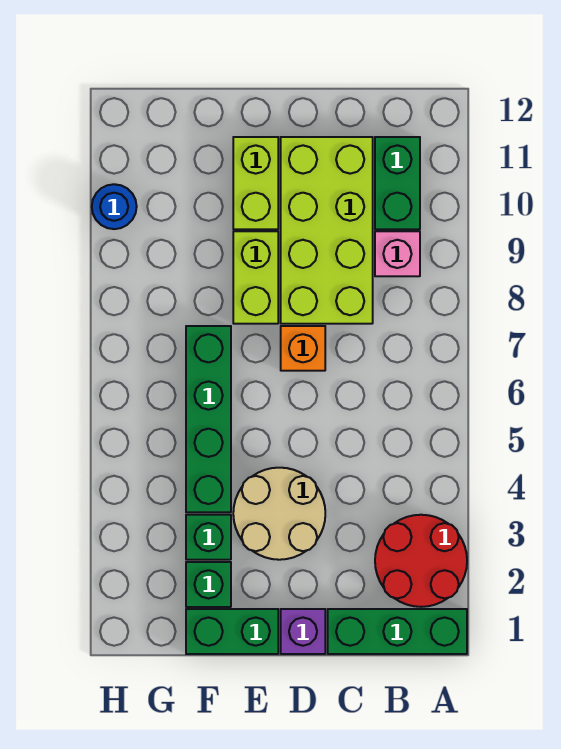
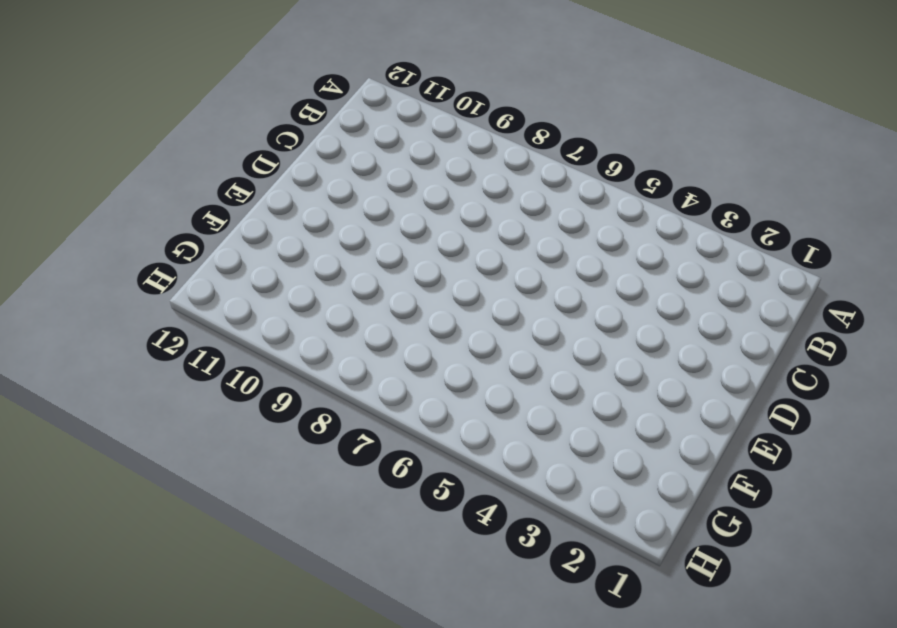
none -> green brick A1:C1 level 1
none -> red round brick A2:B3 level 1
none -> pink brick B9 level 1

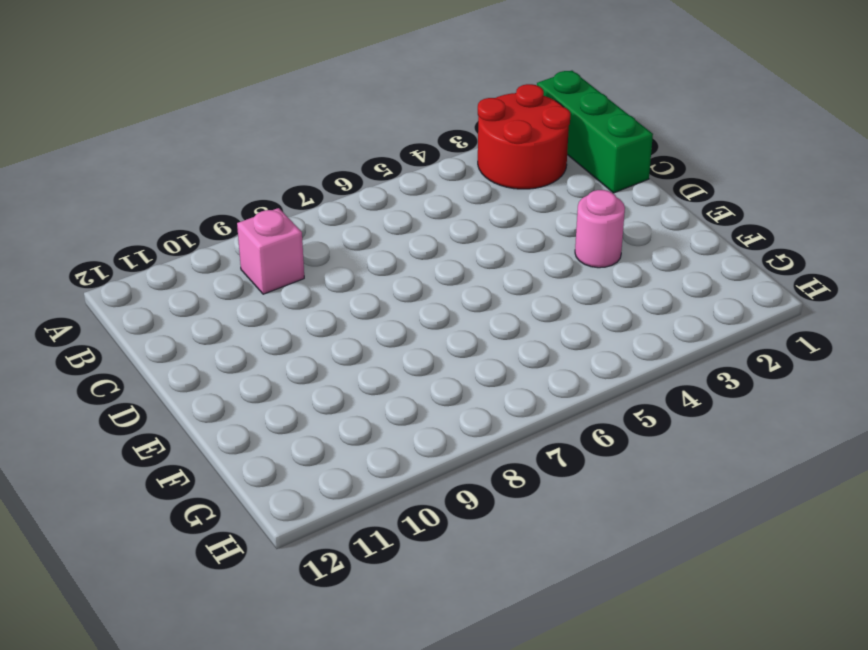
pink round brick E3 level 1 -> tan round brick D3:E4 level 1
none -> green brick B10:B11 level 1
none -> lime brick C8:D11 level 1
none -> purple brick D1 level 1

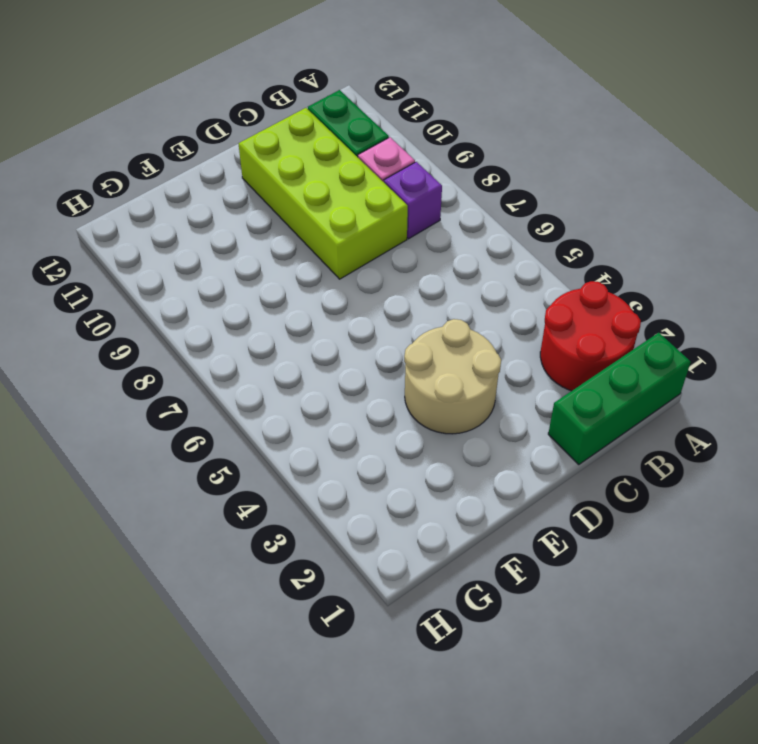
purple brick B8 level 1 -> purple brick D1 level 1
none -> orange brick D7 level 1
none -> green brick E1:F1 level 1
none -> lime brick E8:E9 level 1

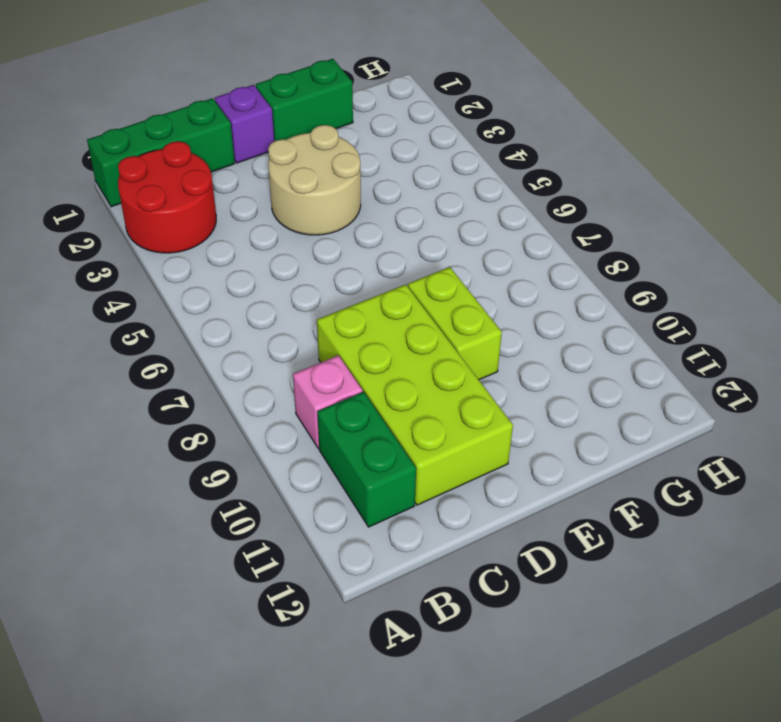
none -> orange brick D7 level 1
none -> lime brick E10:E11 level 1
none -> green brick F2 level 1

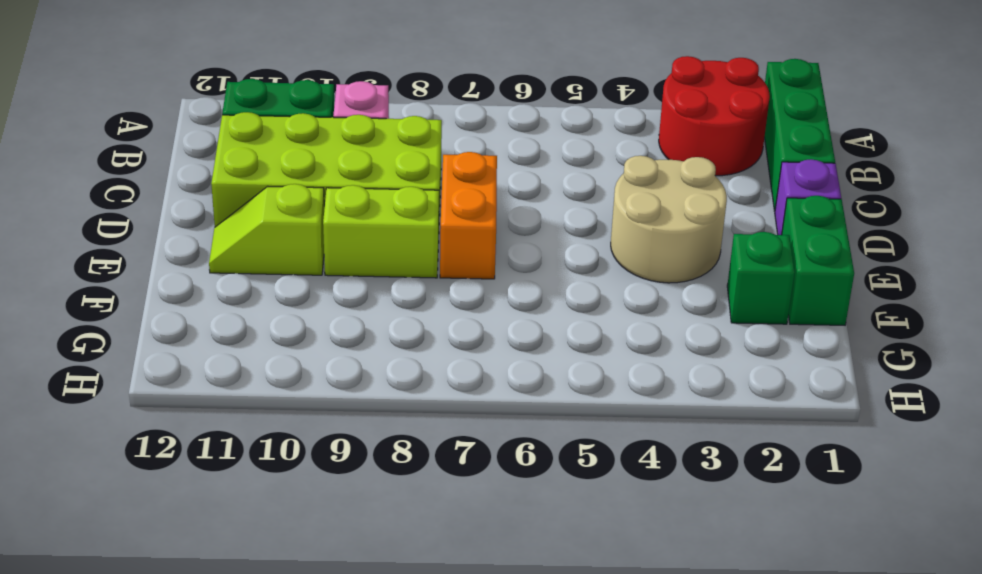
orange brick D7:E7 level 1 -> orange brick D7 level 1
lime slope E10:E11 level 1 top 10 -> lime brick E10:E11 level 1
none -> green brick F3 level 1
none -> green brick F4:F7 level 1
none -> blue round brick H10 level 1

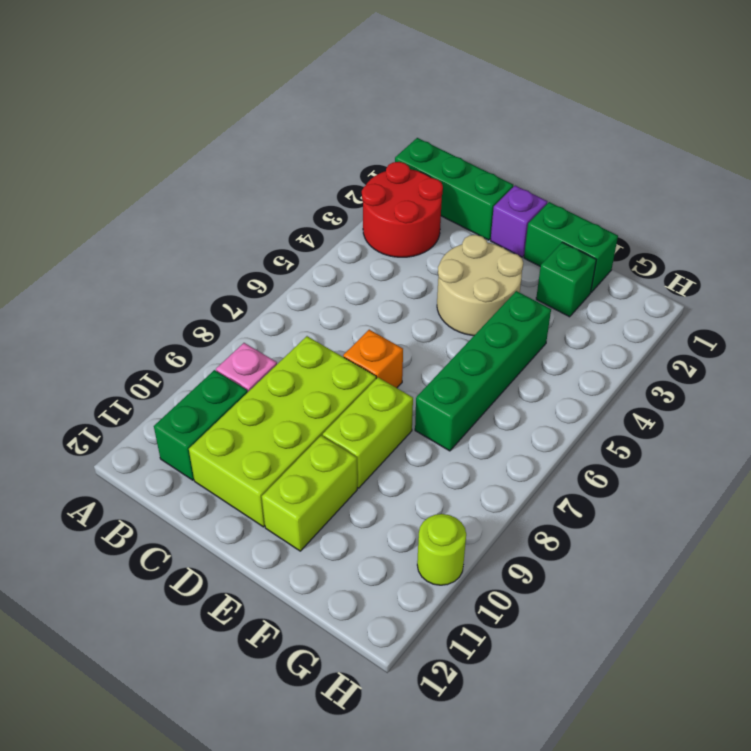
lime round brick H10 level 1 -> blue round brick H10 level 1
none -> green brick F3 level 1

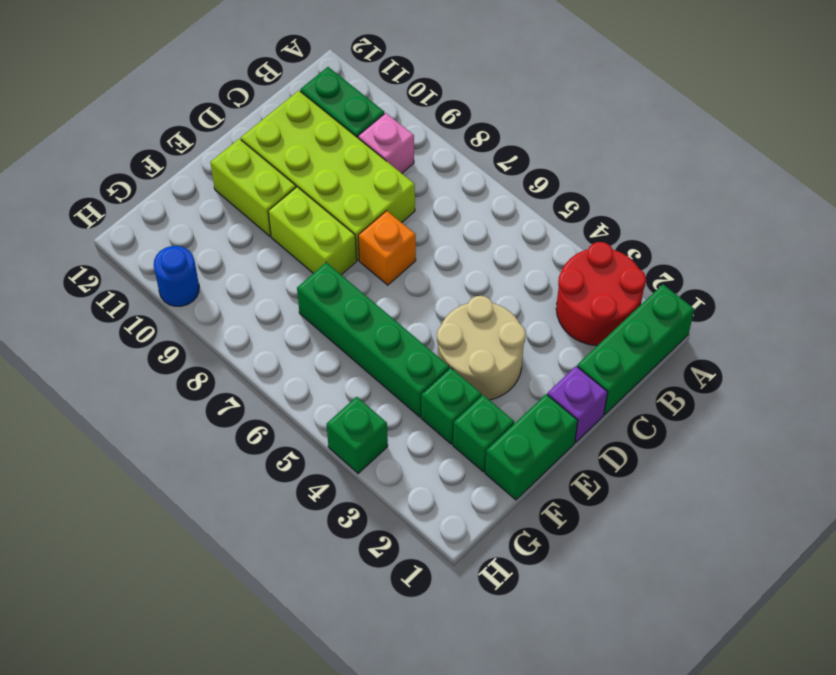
green brick H4 level 1 -> none

